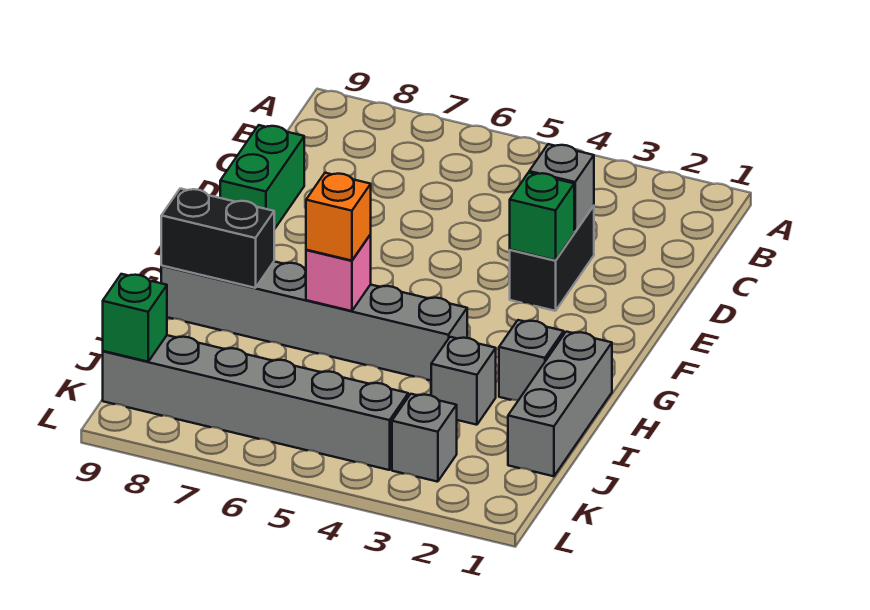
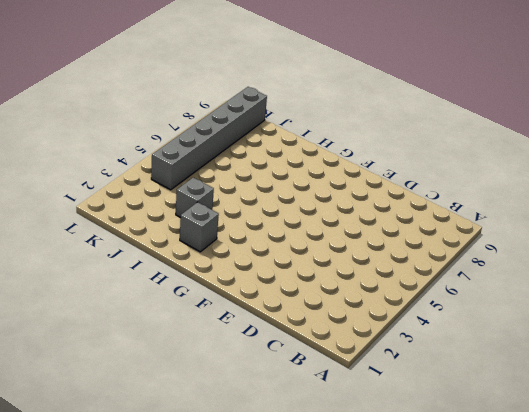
none -> black brick D3:E3 level 1
none -> green brick D9:E9 level 1
none -> grey brick H1:J1 level 1

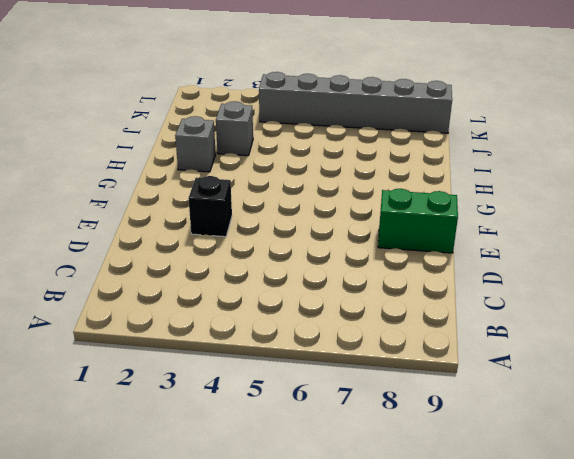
black brick E3 level 1 -> black brick D3:E3 level 1
green brick E8:E9 level 1 -> green brick D9:E9 level 1
none -> grey brick H1:J1 level 1
none -> grey brick H4:H9 level 1
none -> grey brick K3 level 1

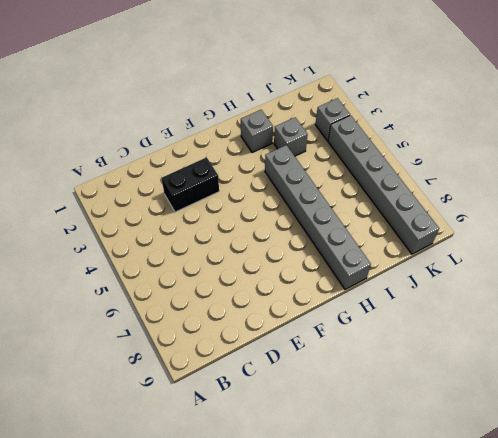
none -> green brick D9:E9 level 1
none -> grey brick H1:J1 level 1
none -> grey brick D3 level 2

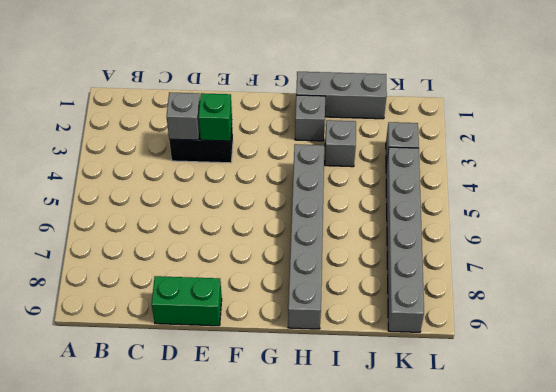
none -> pink brick H6 level 2
none -> black brick H8:H9 level 2
none -> green brick K9 level 2

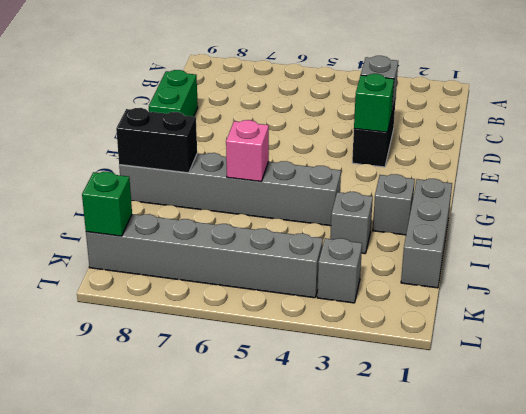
none -> orange brick H6 level 3

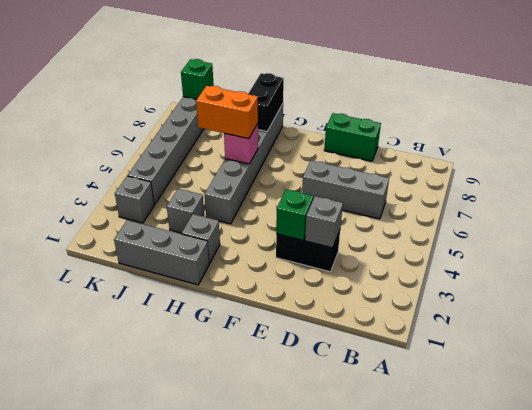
grey brick C6:E6 level 1 -> none
orange brick H6:I6 level 3 -> orange brick H6 level 3

